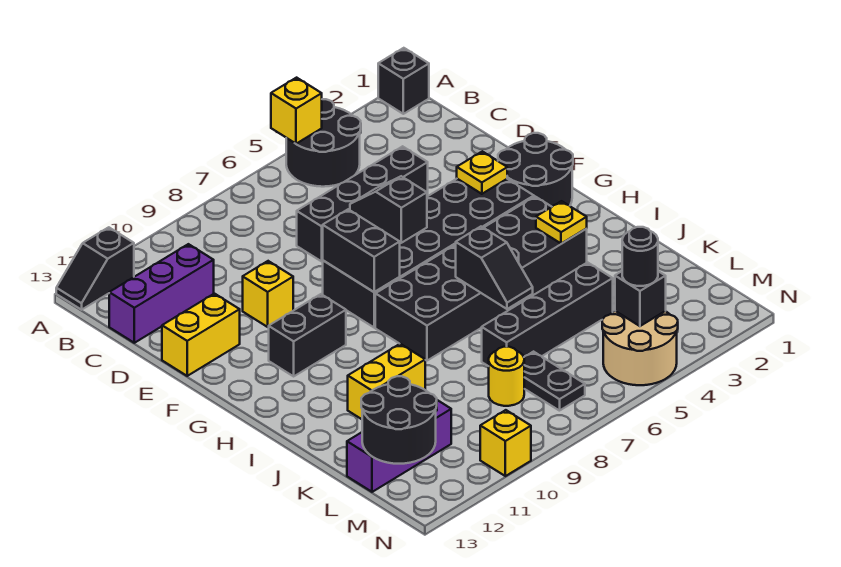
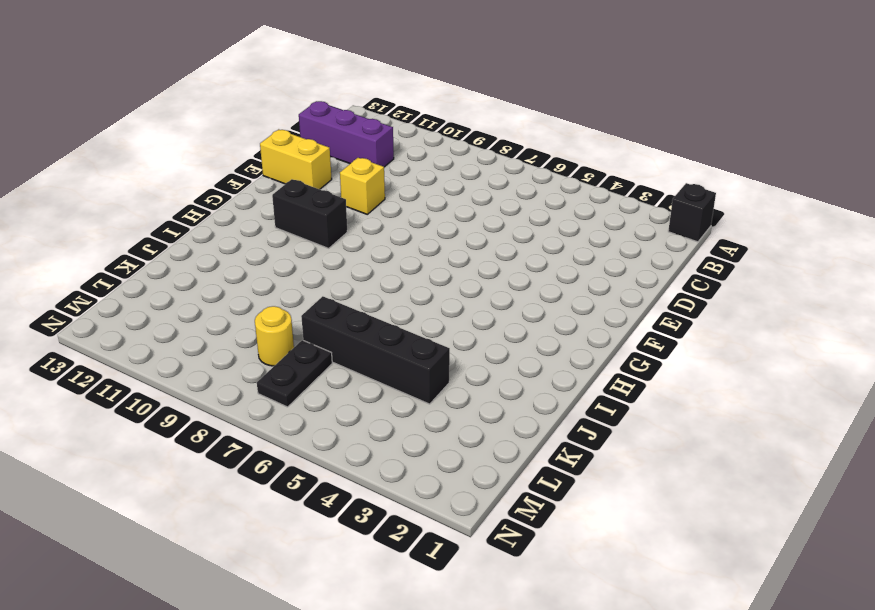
none -> black round brick A4:B5 level 1
none -> black slope A12:A13 level 1 top 12
none -> black brick D4:D7 level 1

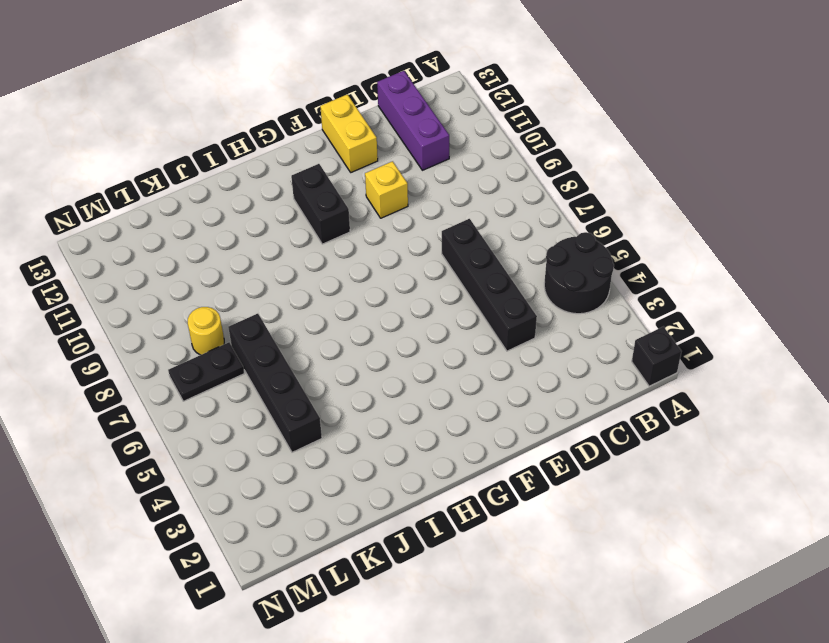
none -> black slope A12:A13 level 1 top 12
none -> black round brick F1:G2 level 1
none -> black brick F3:G8 level 1

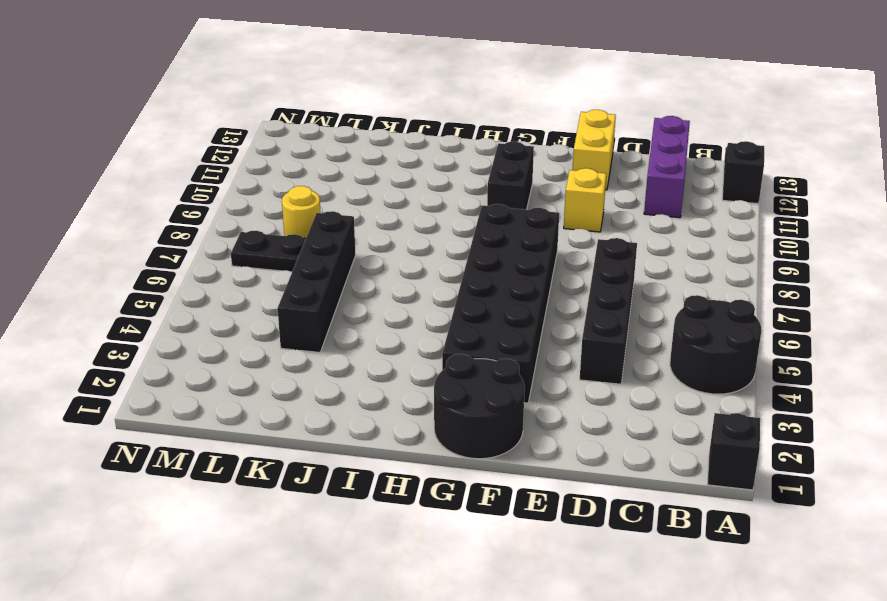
none -> black brick H3:I8 level 1
none -> yellow brick J10:J11 level 1
none -> purple brick L11:L13 level 1

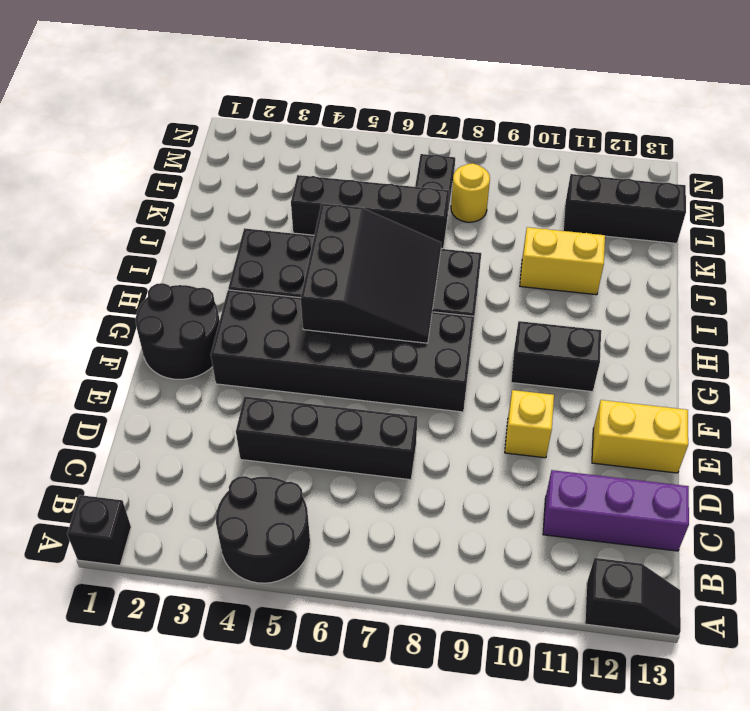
black slope G5:I7 level 2 top 5 -> black slope I6:J6 level 2 top I
black brick L11:L13 level 1 -> purple brick L11:L13 level 1
none -> tan round brick M4:N5 level 1
none -> yellow brick N10 level 1
none -> yellow brick A5 level 2

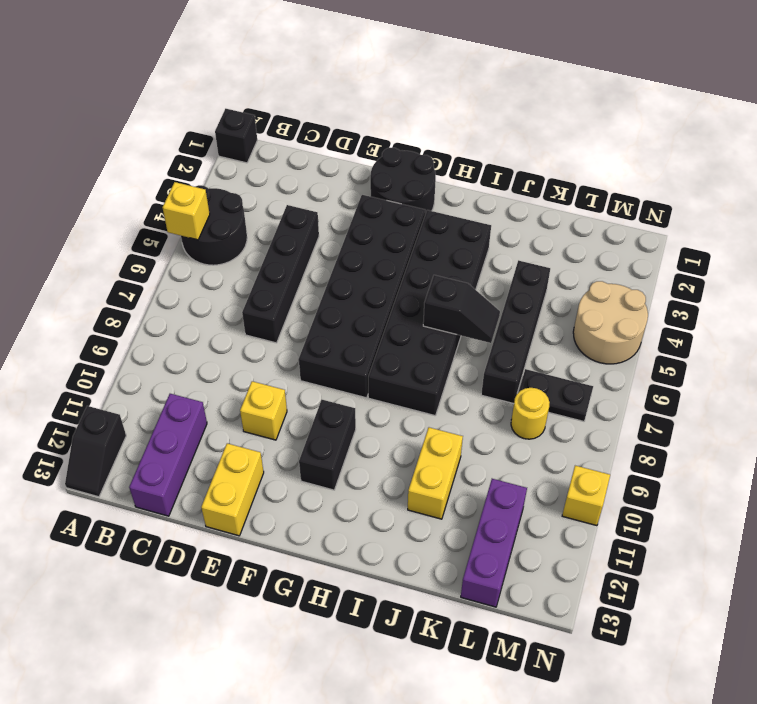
none -> black slope E6:F6 level 2 top F
none -> yellow plate F3 level 2
none -> black brick F8:G8 level 2

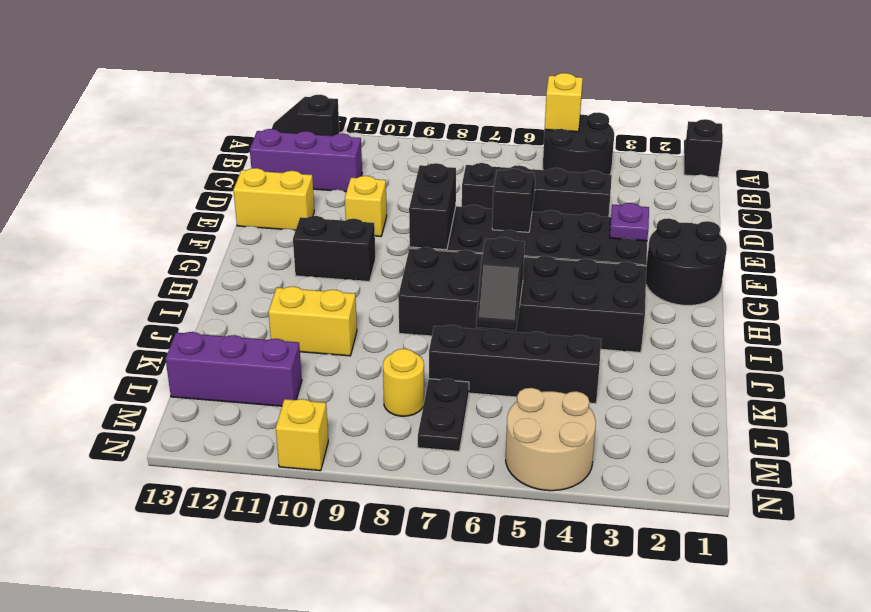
purple plate F3 level 2 -> yellow plate F3 level 2
none -> yellow plate I3 level 2
none -> black round brick L12:M13 level 2
none -> black brick M4 level 2

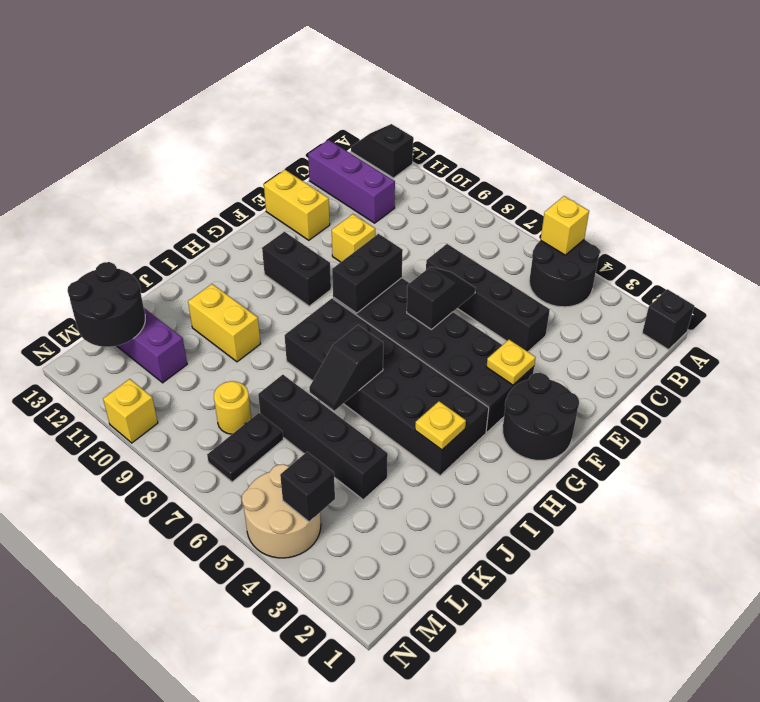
none -> black round brick M4 level 3

